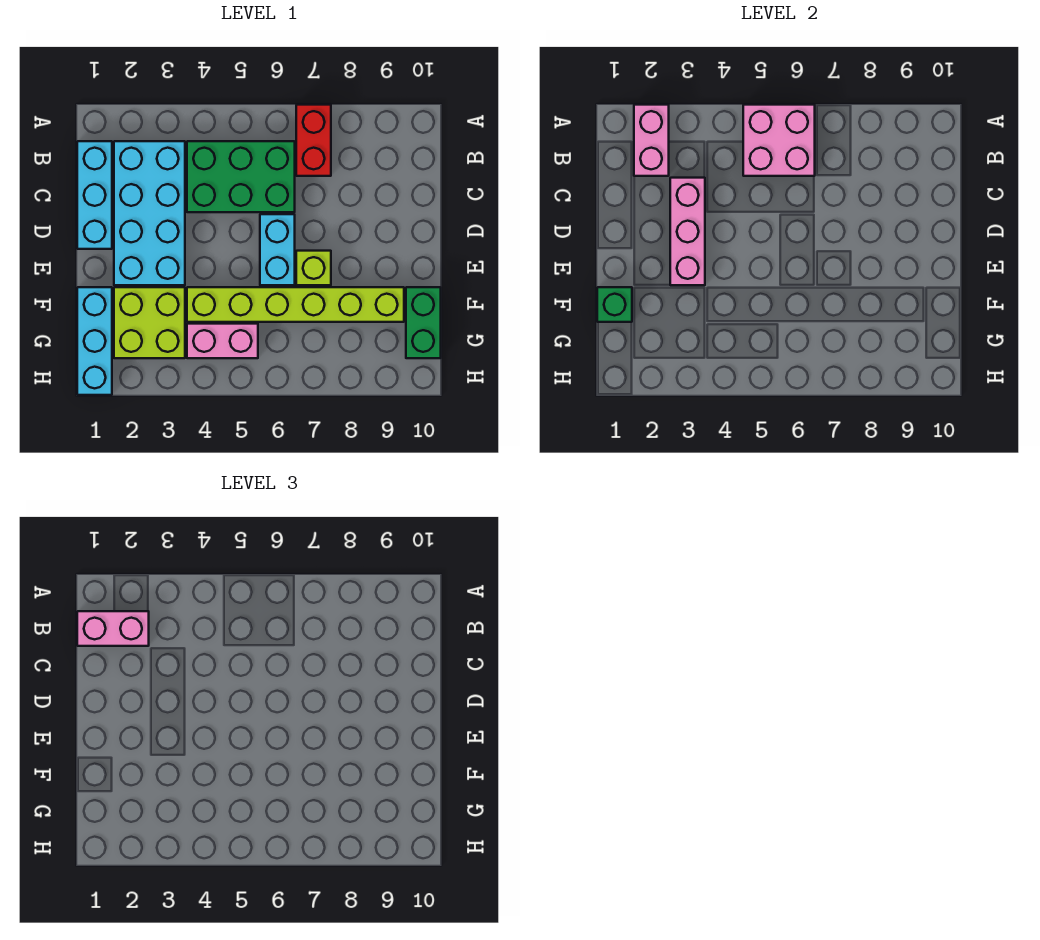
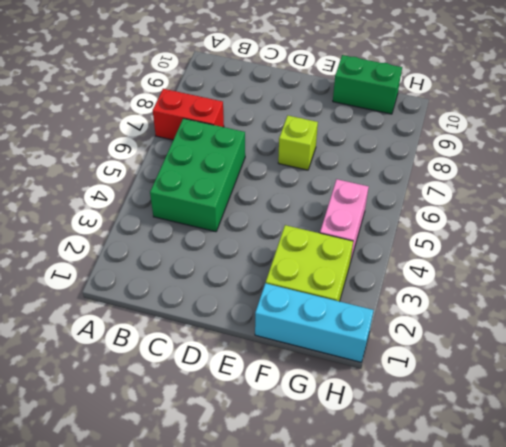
none -> cyan brick B1:D1 level 1
none -> cyan brick B2:E3 level 1
none -> cyan brick D6:E6 level 1

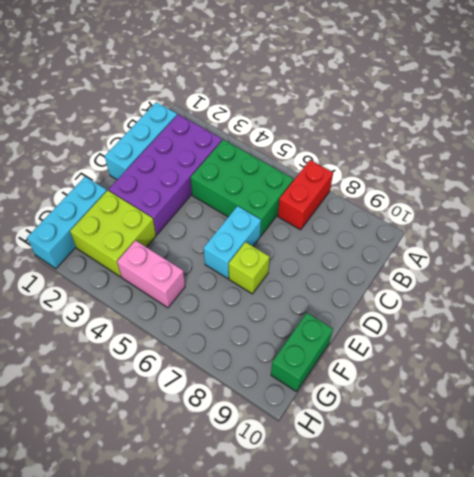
purple brick B2:E3 level 1 -> cyan brick B2:E3 level 1
none -> lime brick F4:F9 level 1
none -> pink brick A2:B2 level 2
none -> pink brick A5:B6 level 2

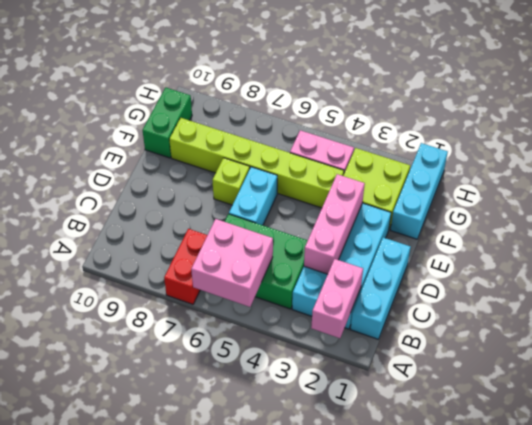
none -> green brick F1 level 2
none -> pink brick B1:B2 level 3

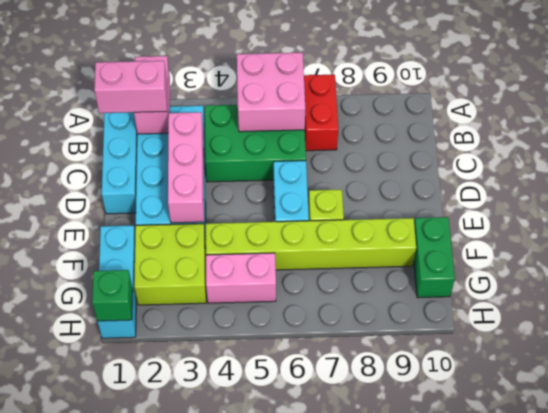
green brick H1 level 2 -> green brick F1 level 2

